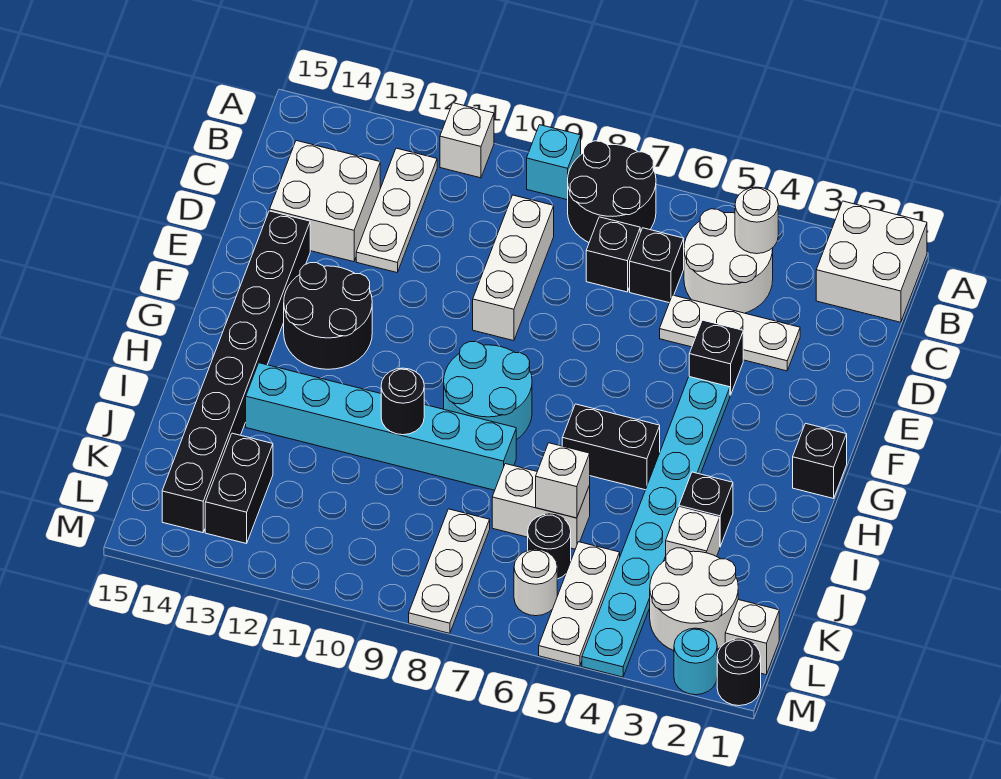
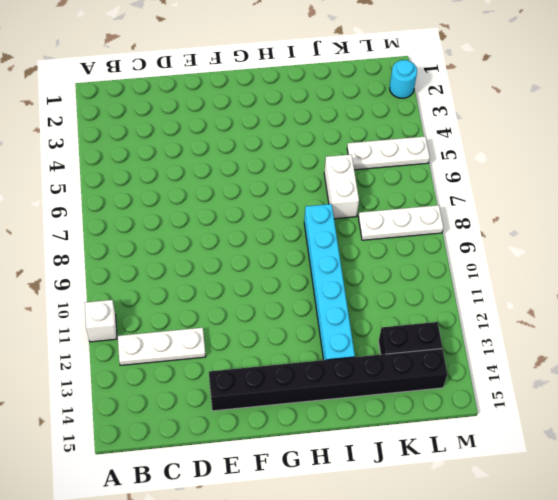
none -> white brick A1:B2 level 1
none -> black round brick A7:B8 level 1
none -> cyan brick A9 level 1
none -> white round brick B4:C5 level 1

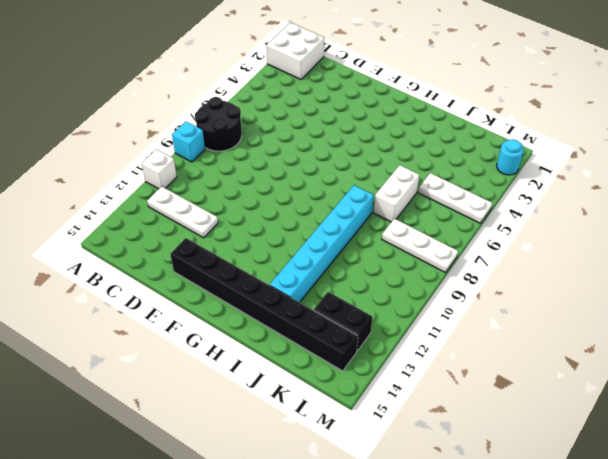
none -> white round brick B4:C5 level 1
none -> black brick C6 level 1
none -> black brick C7 level 1
none -> white brick C9:E9 level 1

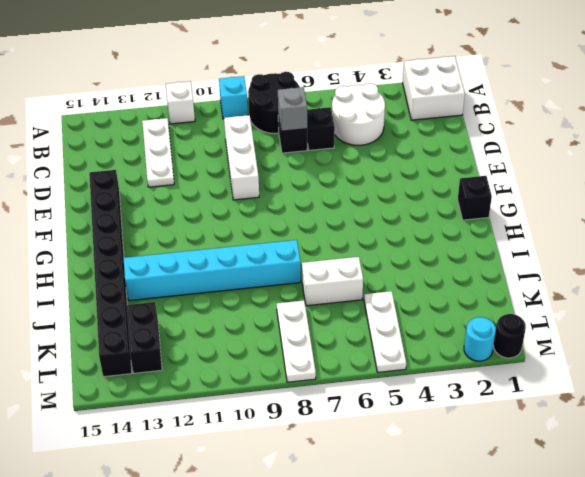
grey brick C7 level 2 -> none
none -> white brick C13:D14 level 1
none -> white plate D3:D5 level 1
none -> black brick E4 level 1
none -> cyan plate F4:M4 level 1

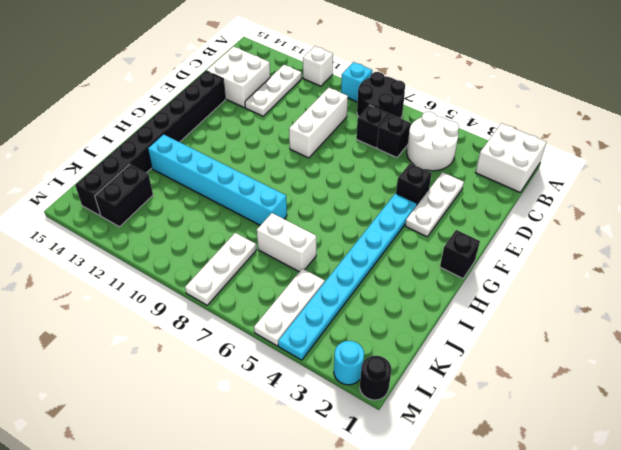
white plate D3:F3 level 1 -> white plate D3:D5 level 1
none -> black round brick F12:G13 level 1
none -> cyan round brick G8:H9 level 1
none -> black brick H5:H6 level 1
none -> black brick I3 level 1

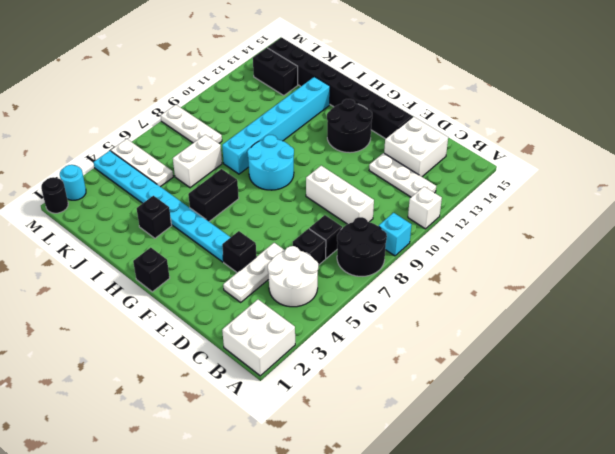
none -> white brick J3 level 1
none -> white round brick K2:L3 level 1
none -> black round brick K6 level 1
none -> white brick L1 level 1

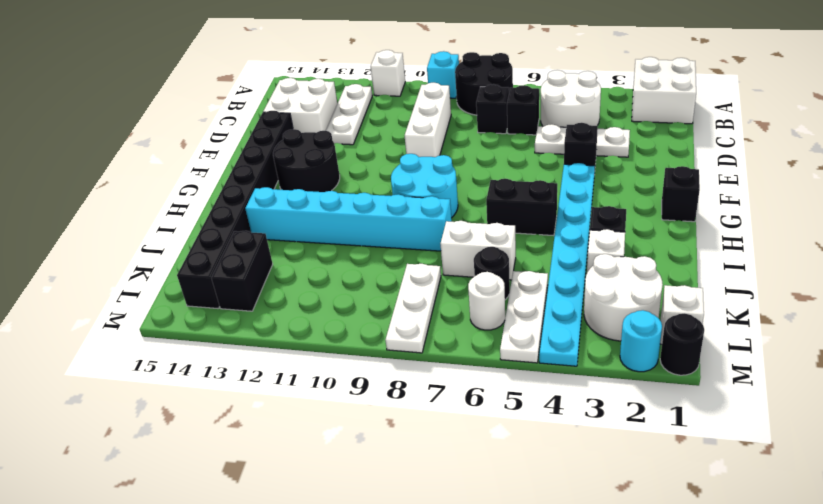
none -> white round brick B4 level 2
none -> black round brick I10 level 2
none -> white brick J6 level 2

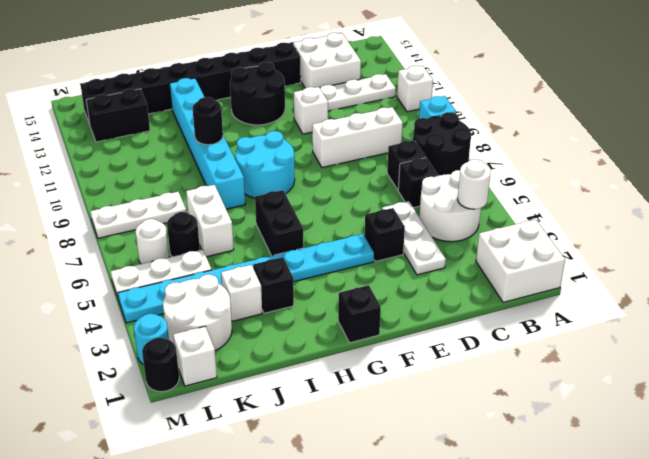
white brick E11 level 1 -> white brick J6 level 2

